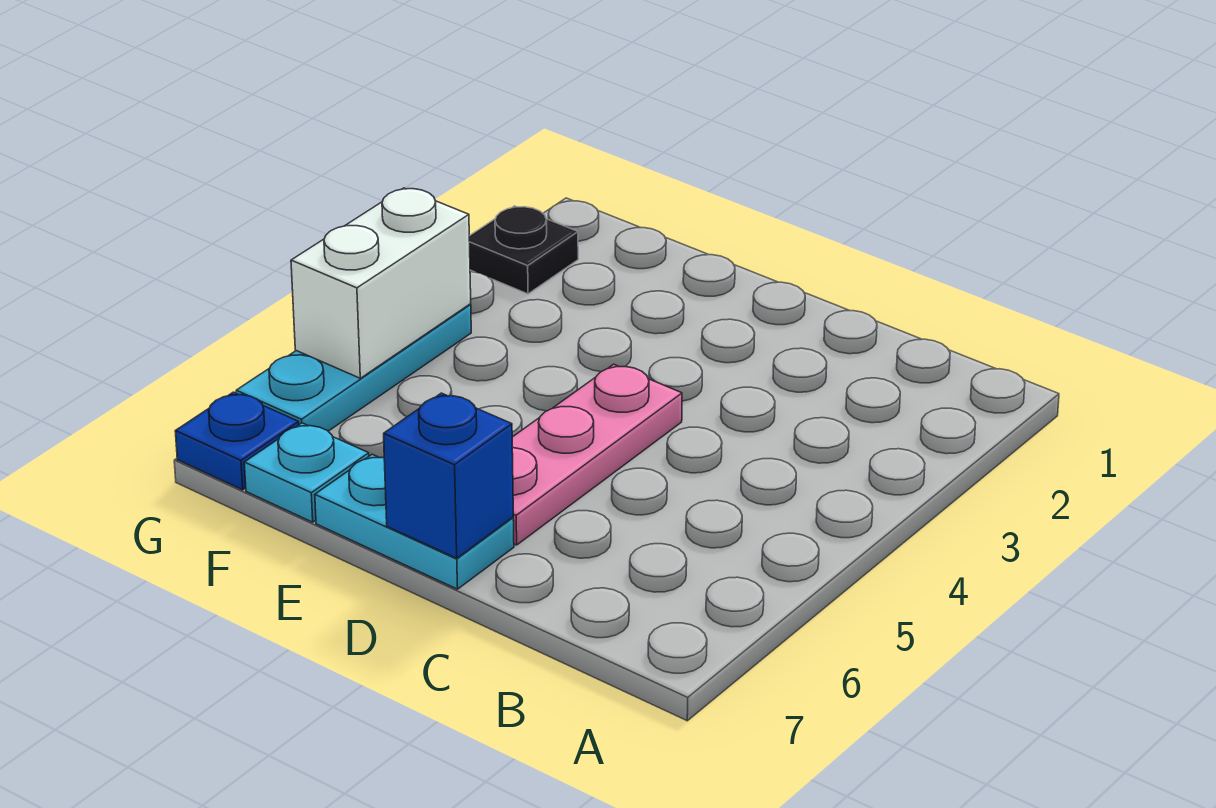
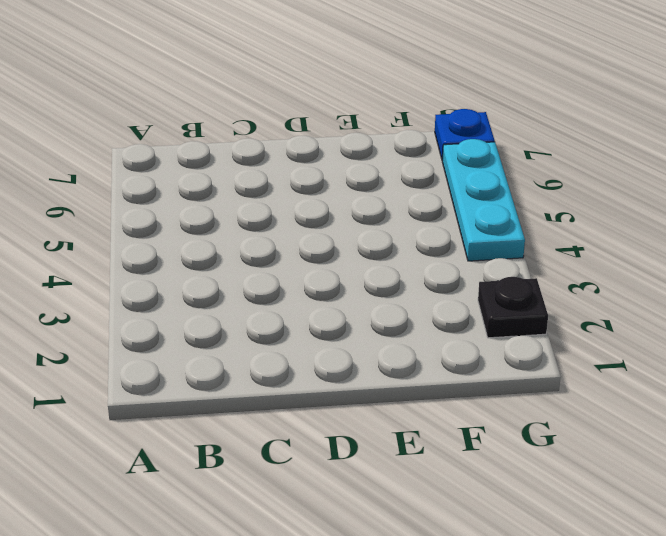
none -> pink plate D4:D6 level 1
none -> cyan plate D7:E7 level 1

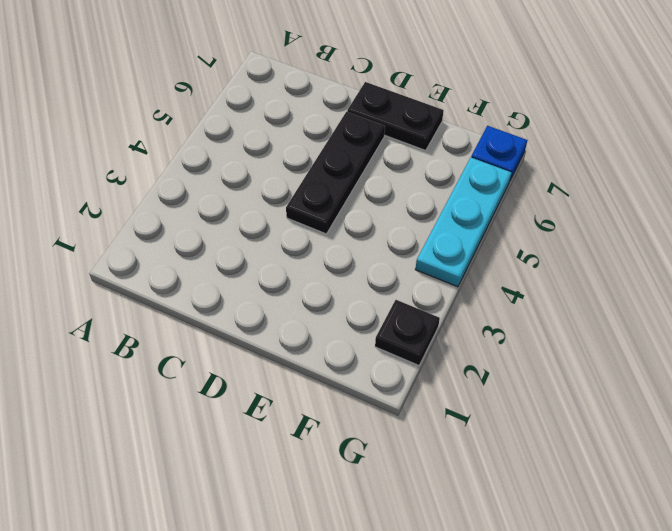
black plate D4:D6 level 1 -> pink plate D4:D6 level 1
black plate D7:E7 level 1 -> cyan plate D7:E7 level 1
none -> cyan plate F7 level 1
none -> blue brick D7 level 2

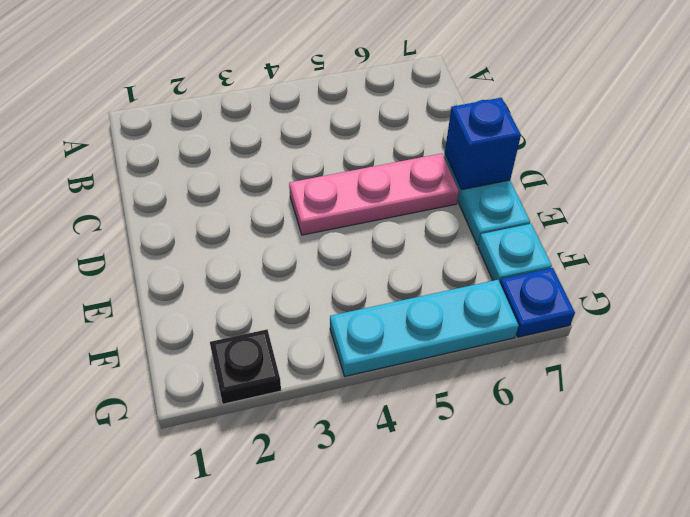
none -> white brick G4:G5 level 2

